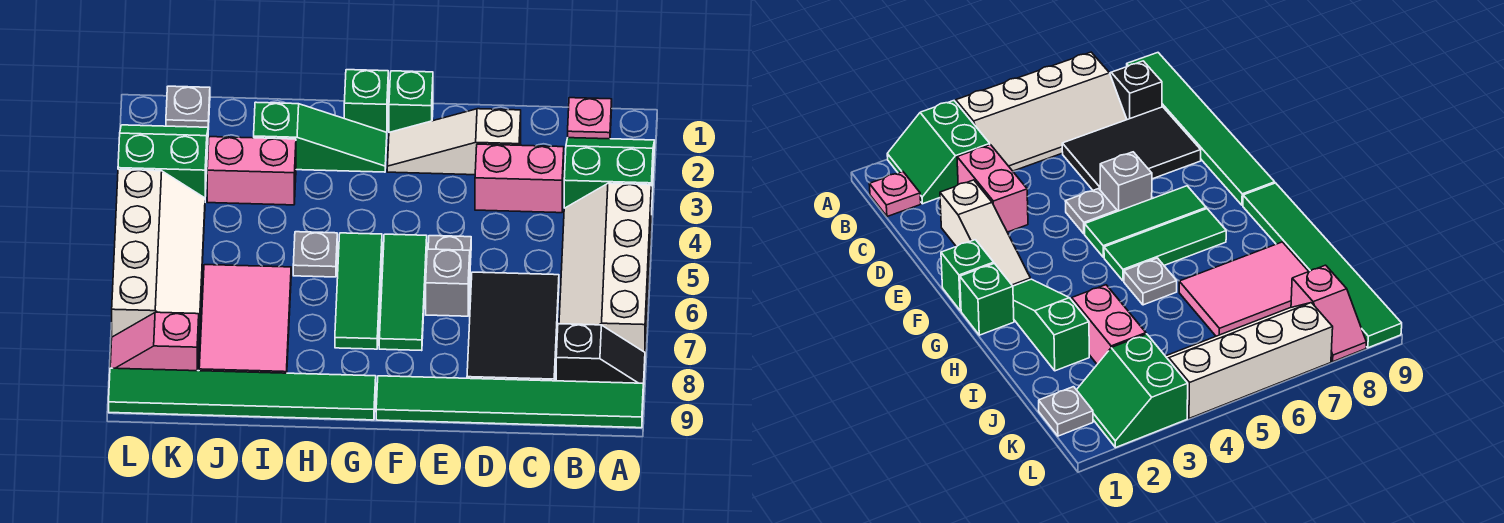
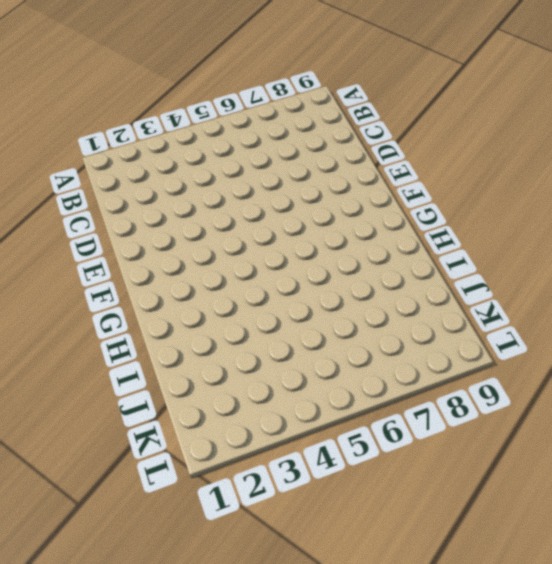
none -> green slope A2:B3 level 1 top 3
none -> white slope A4:B7 level 1 top A
none -> black slope A8:B8 level 1 top B

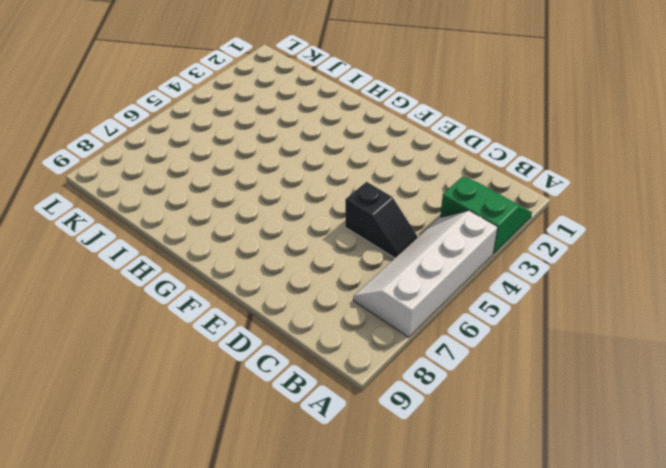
black slope C5:D5 level 1 top D -> black slope A8:B8 level 1 top B
none -> green tile A9:F9 level 1
none -> pink plate B1 level 1
none -> pink brick C3:D3 level 1

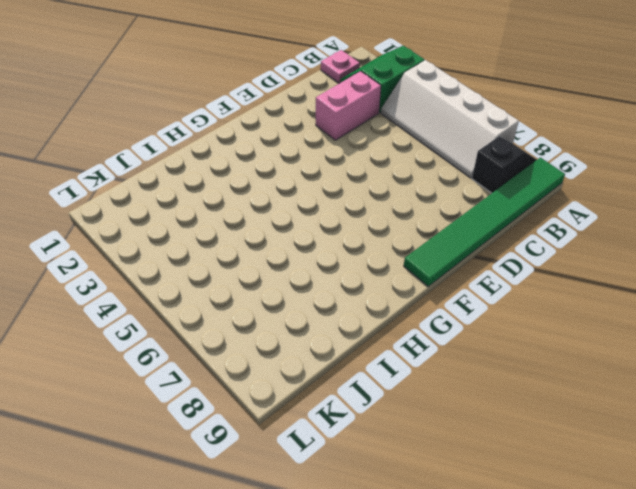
none -> black tile C6:D8 level 1
none -> white slope D2:F2 level 1 top D
none -> grey plate E5 level 1

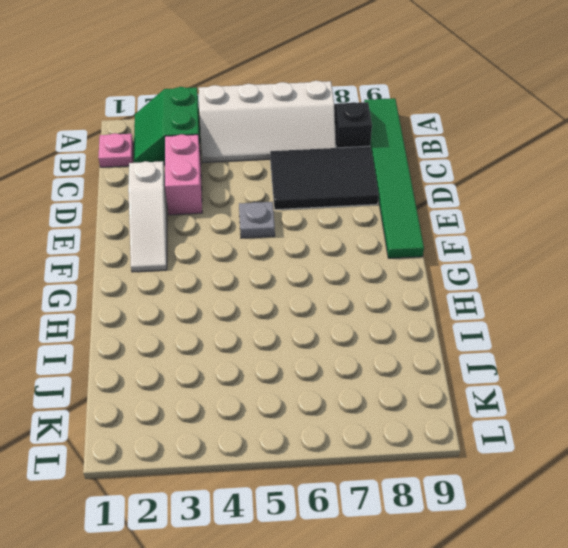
none -> grey brick E6 level 1
none -> green brick F1 level 1
none -> green tile F5:F7 level 1

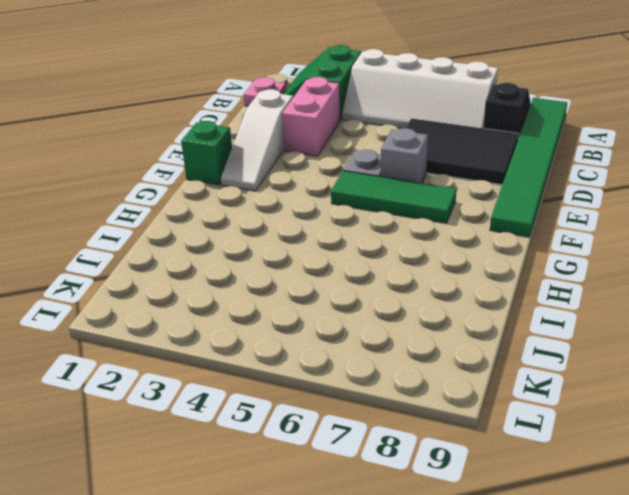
none -> green brick G1 level 1
none -> green slope G2:I2 level 1 top I
none -> green tile G5:G7 level 1

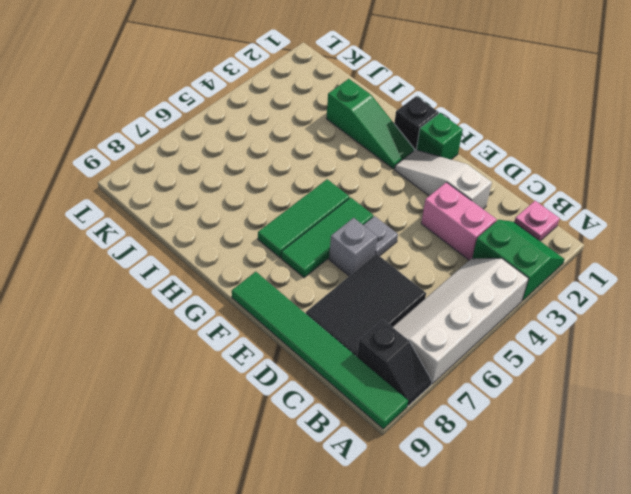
black brick G1 level 1 -> green brick G1 level 1
none -> green tile G9:L9 level 1
none -> grey plate H5 level 1
none -> pink brick I3:J3 level 1

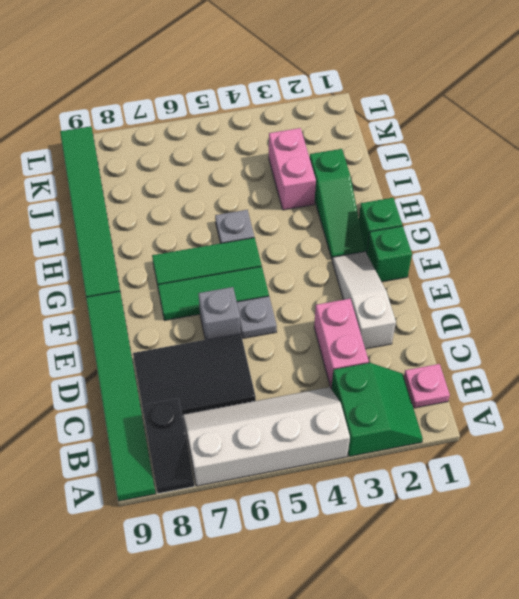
none -> pink tile I6:J8 level 1
none -> grey plate K1 level 1
none -> green slope K2:L3 level 1 top 3

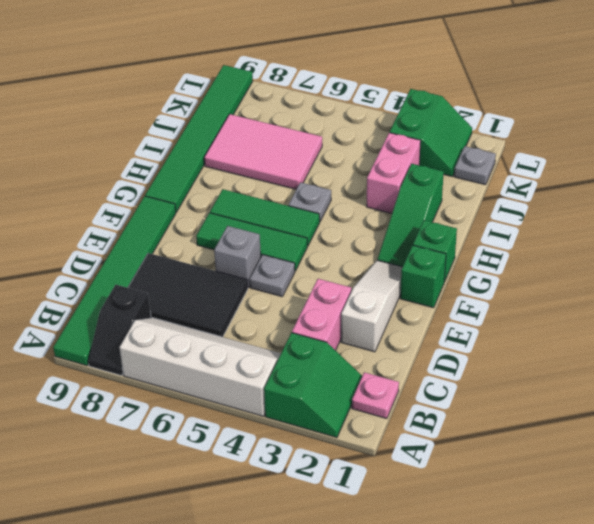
none -> white slope K4:L7 level 1 top L
none -> pink slope K8:L8 level 1 top K

